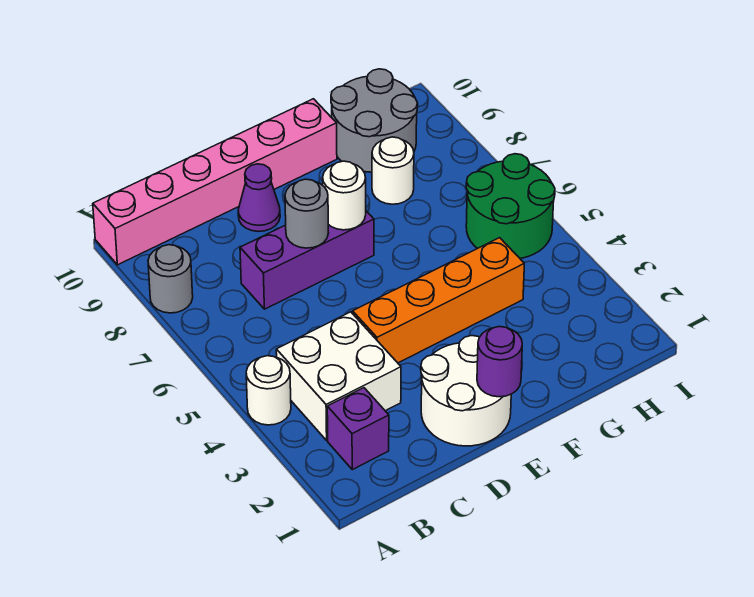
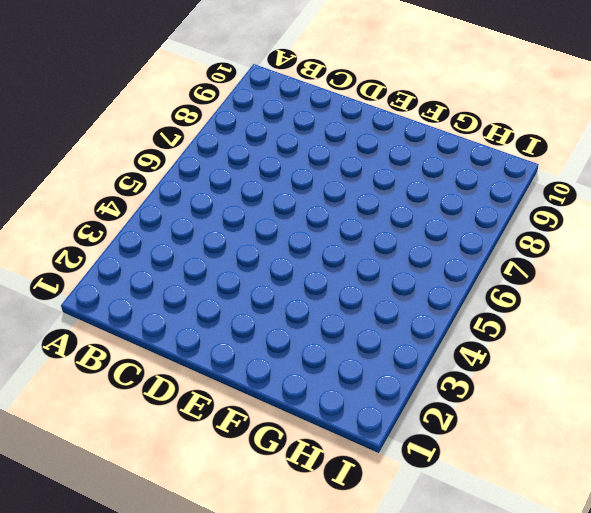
none -> white round brick A4 level 1
none -> grey round brick A8 level 1
none -> pink brick A10:F10 level 1

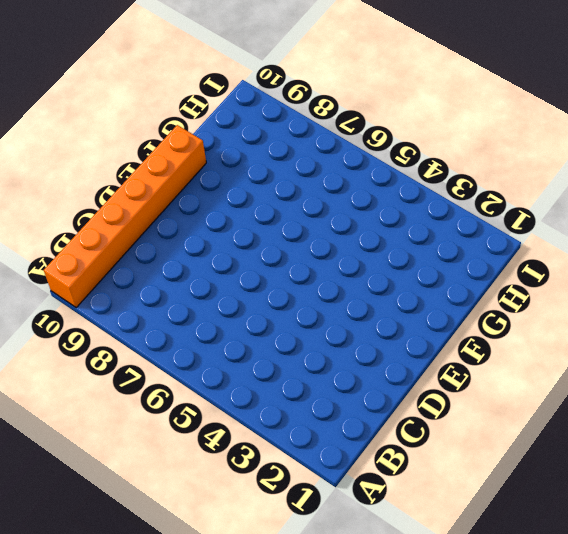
orange brick A10:F10 level 1 -> pink brick A10:F10 level 1
none -> white round brick A4 level 1
none -> grey round brick A8 level 1
none -> purple brick B2 level 1

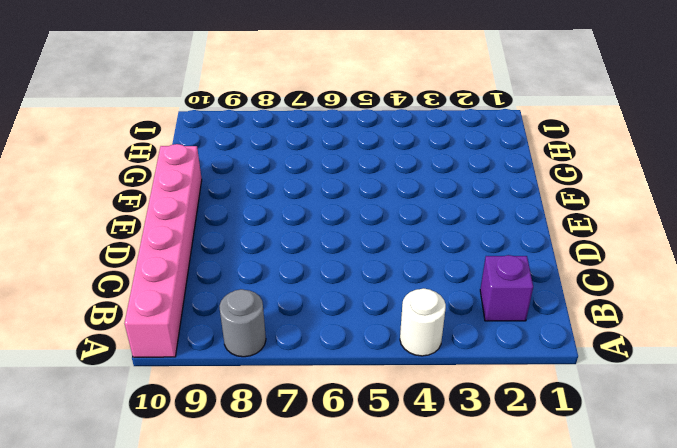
none -> white brick B3:C4 level 1
none -> purple brick C7:E7 level 1
none -> white round brick D1:E2 level 1

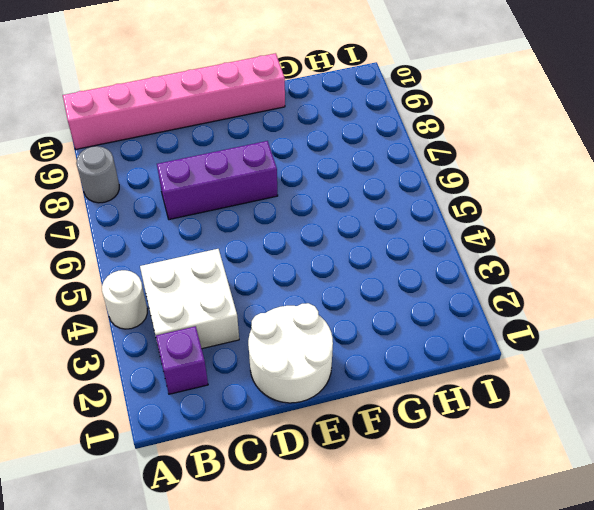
none -> orange brick D4:G4 level 1
none -> purple cone D9 level 1
none -> white round brick G8 level 1

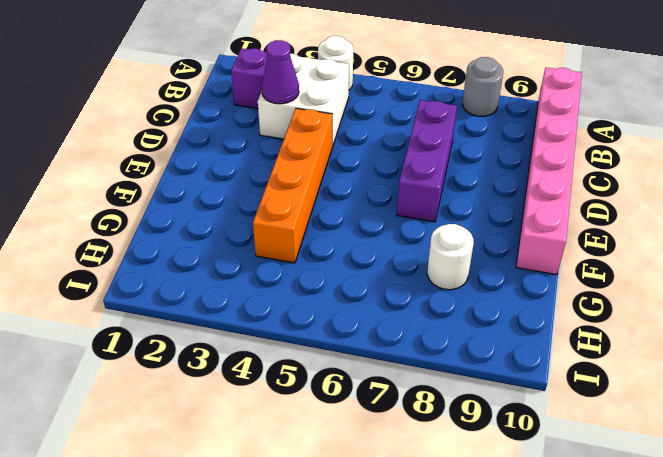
purple cone C3 level 2 -> purple cone D9 level 1
none -> white round brick D1:E2 level 1
none -> grey round brick G9:H10 level 1
none -> green round brick H5:I6 level 1

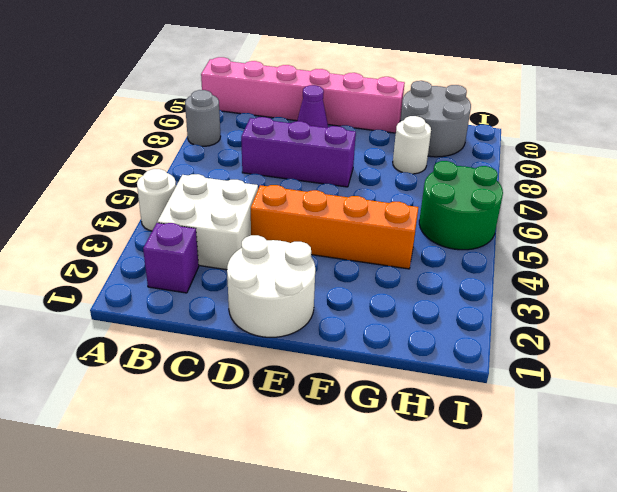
none -> grey round brick D7 level 2
none -> purple round brick E1 level 2
none -> white round brick E7 level 2

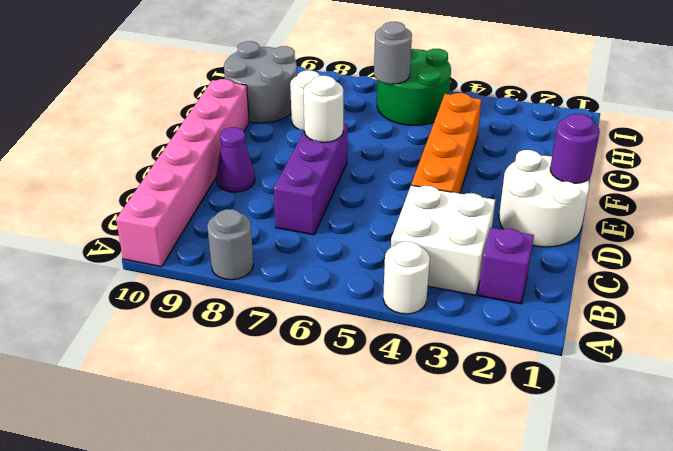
grey round brick H6 level 2 -> grey round brick D7 level 2

